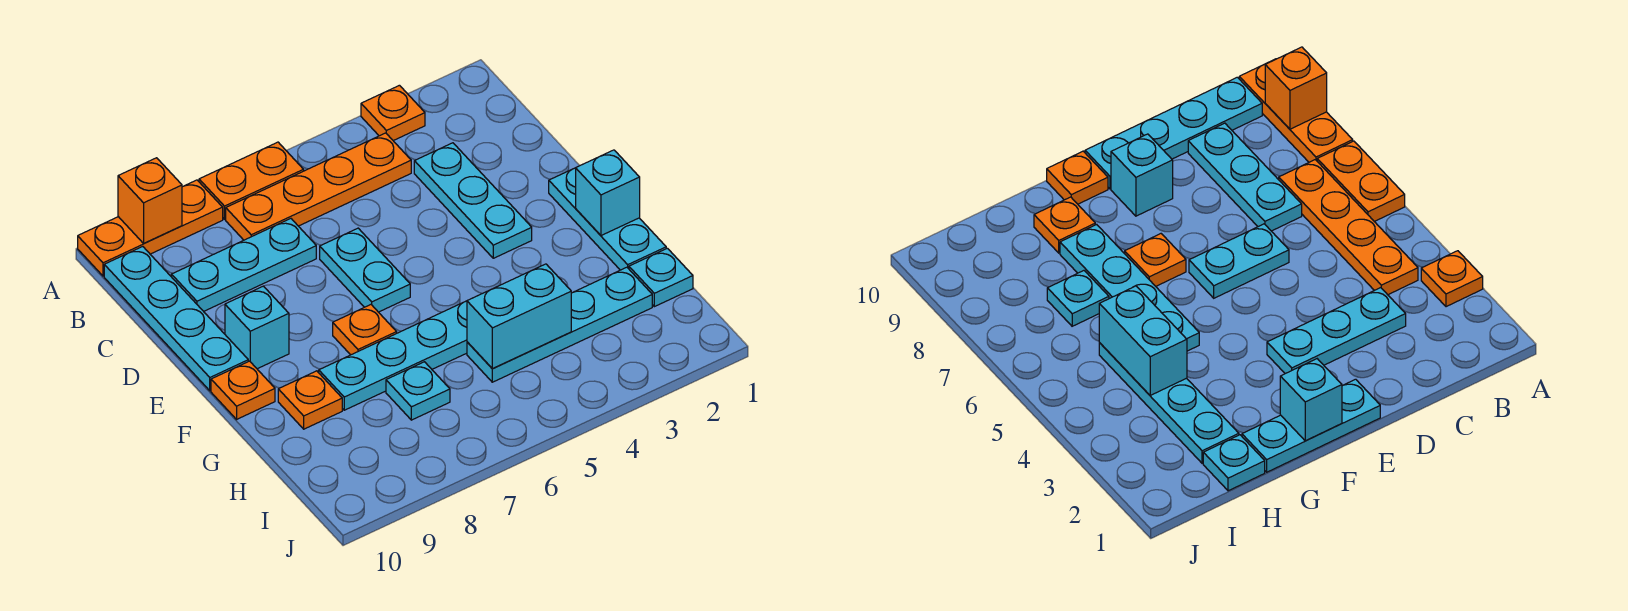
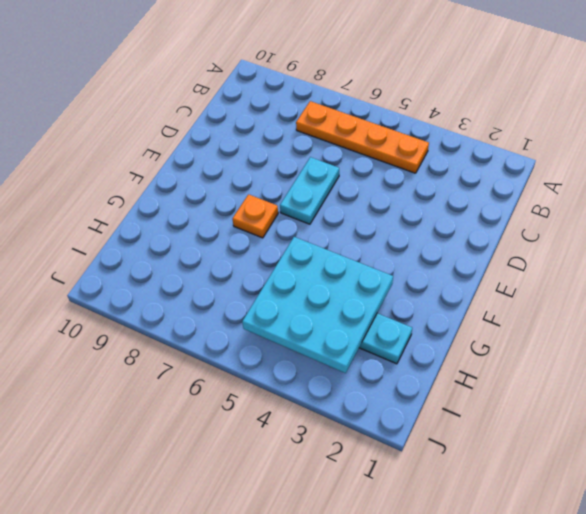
cyan plate G3:I5 level 2 -> cyan brick H4:H5 level 2
none -> orange plate A3 level 1
none -> orange plate A6:A7 level 1
none -> orange plate A8:A10 level 1

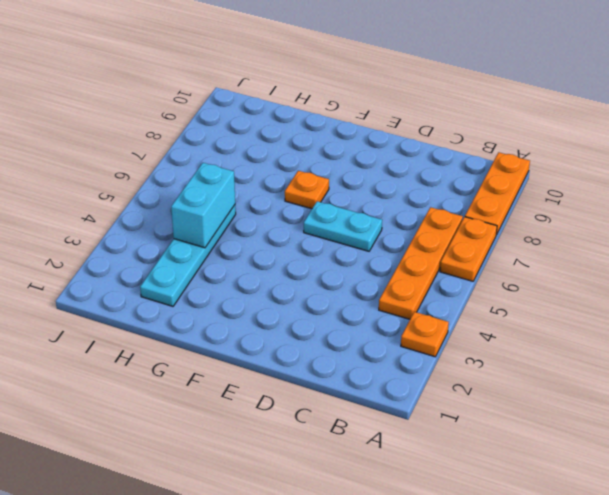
none -> cyan plate B10:E10 level 1
none -> cyan plate C3:E3 level 1
none -> cyan plate C7:C9 level 1

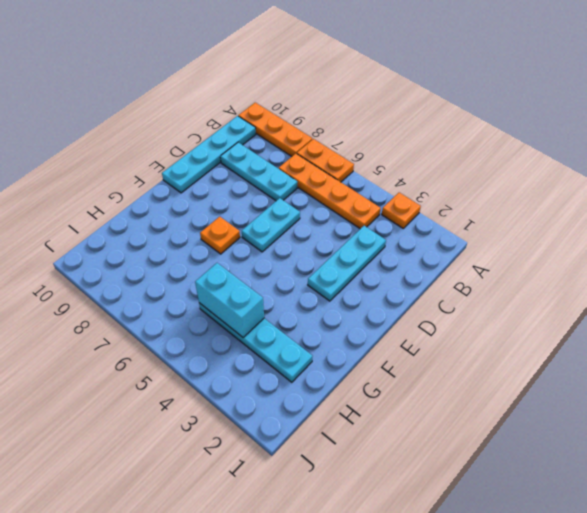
none -> cyan plate E1:G1 level 1
none -> cyan brick E9 level 1
none -> orange plate F10 level 1

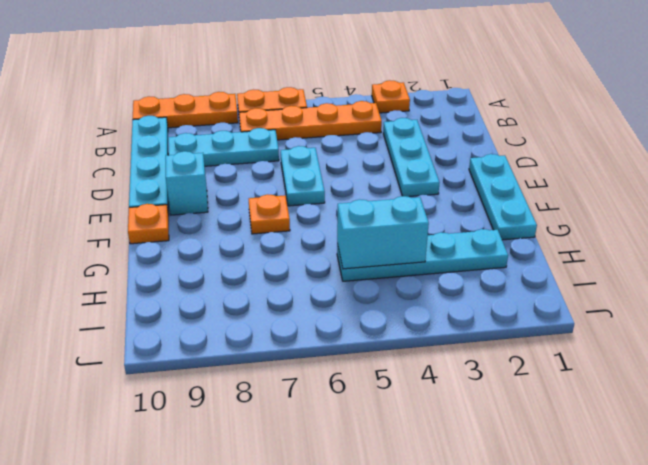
none -> cyan plate G5:G8 level 1
none -> orange plate G9 level 1
none -> cyan plate H1 level 1

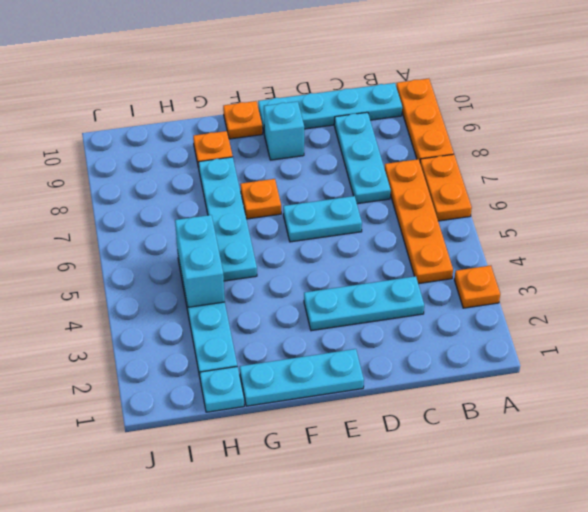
none -> cyan plate H7 level 1
none -> orange brick A9 level 2
none -> cyan brick F1 level 2

